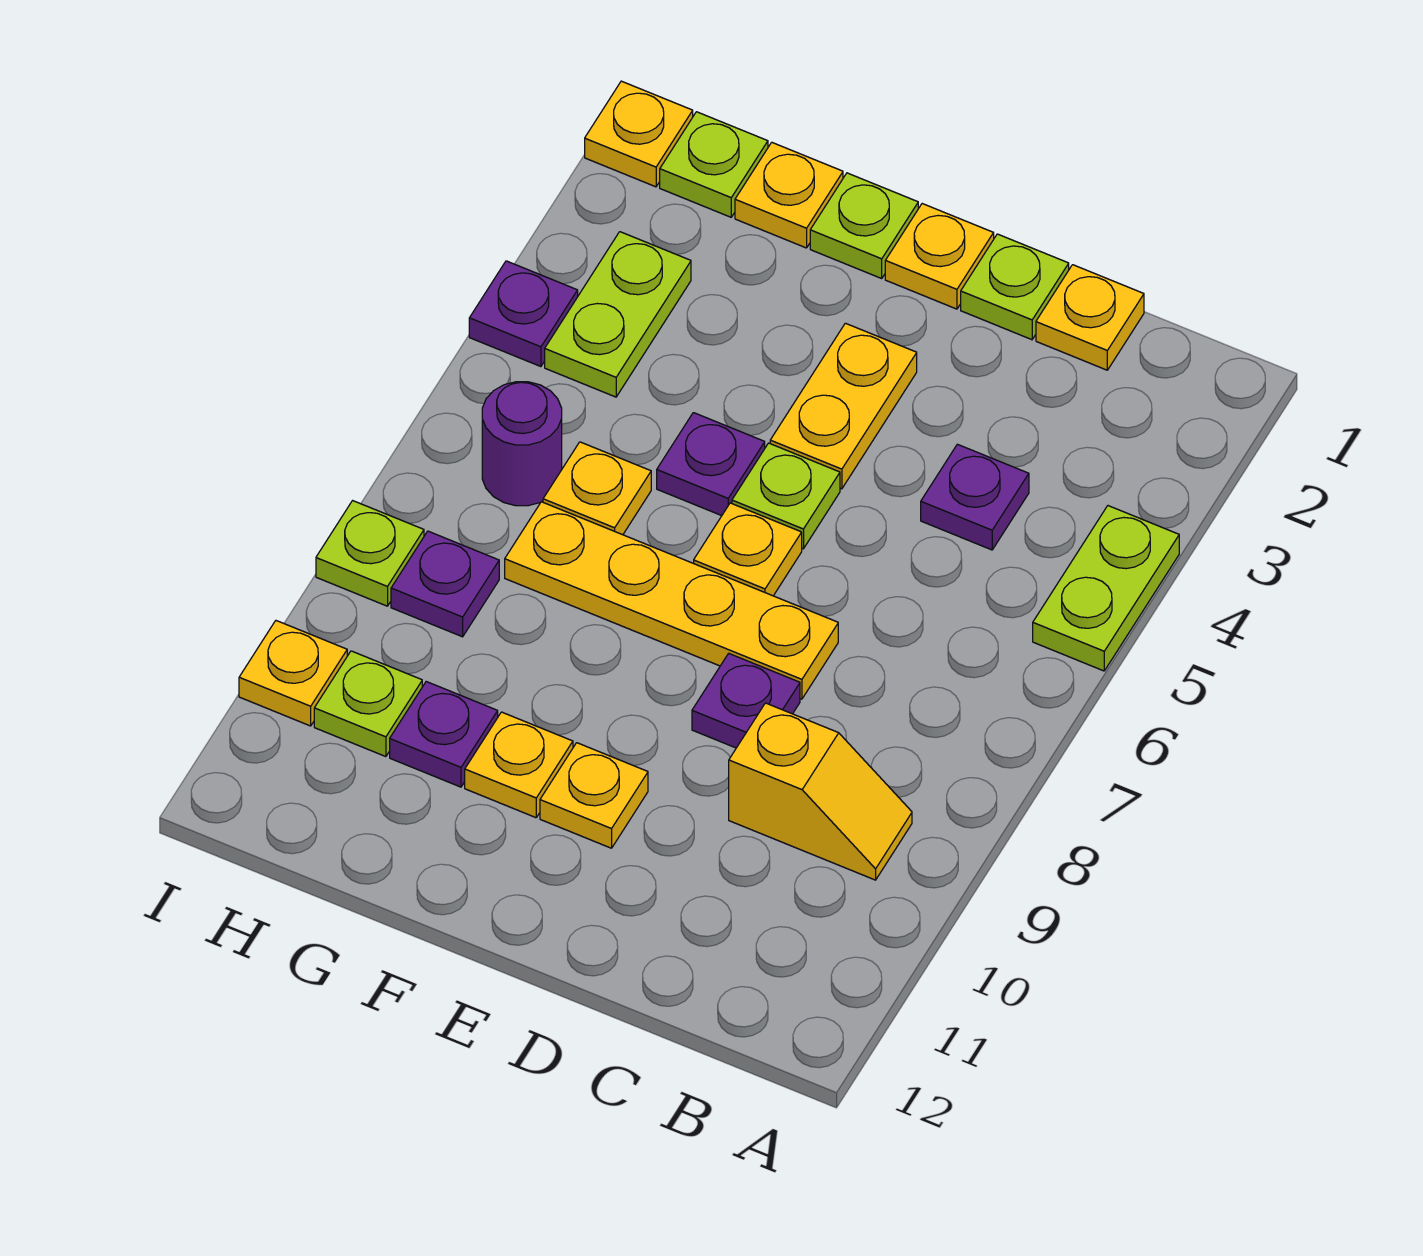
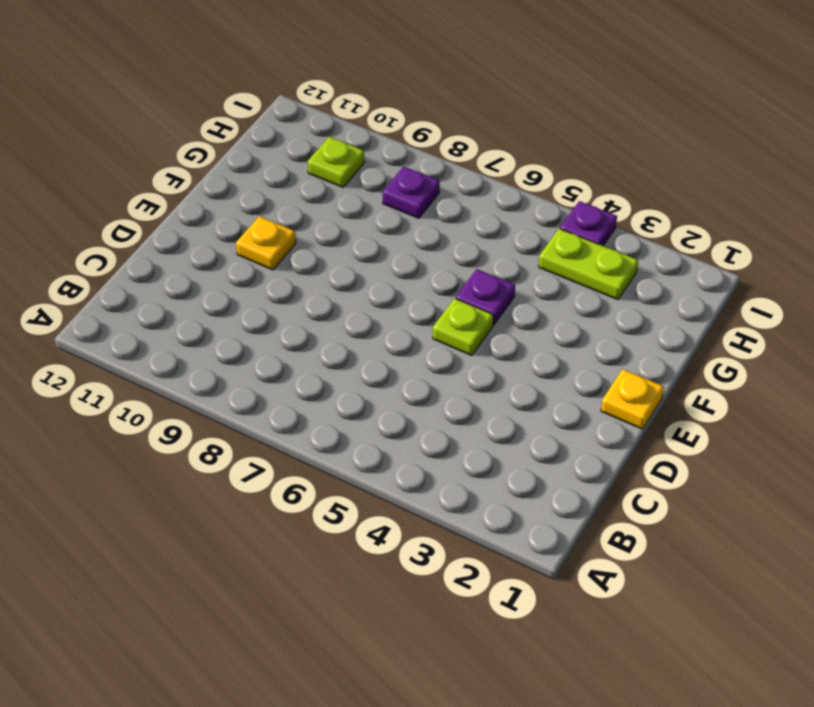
none -> lime plate A4:A5 level 1
none -> yellow slope B9:C9 level 1 top C
none -> yellow plate C1 level 1

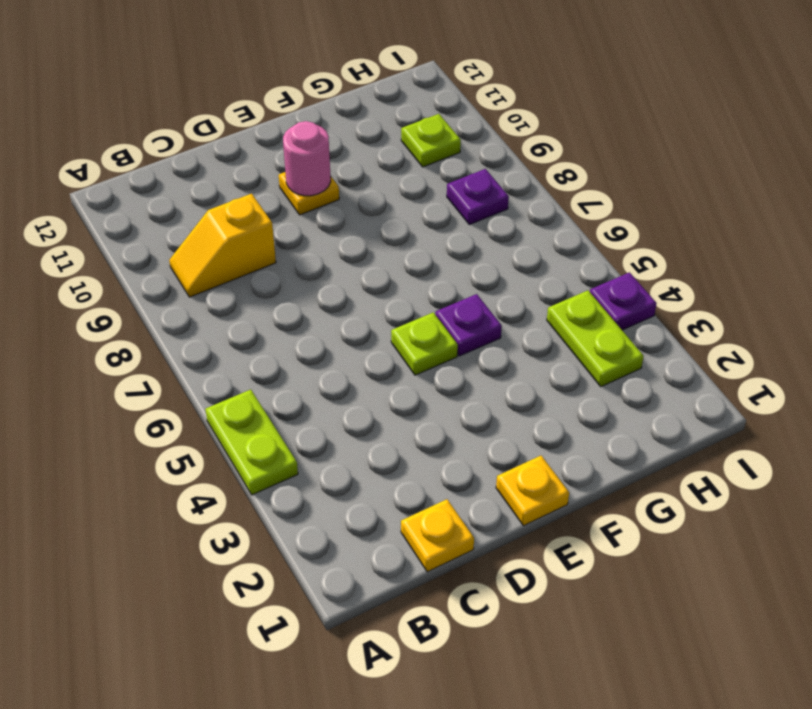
pink round brick E10 level 2 -> none
none -> purple plate C4 level 1
none -> lime plate D1 level 1
none -> yellow plate D7:G7 level 1

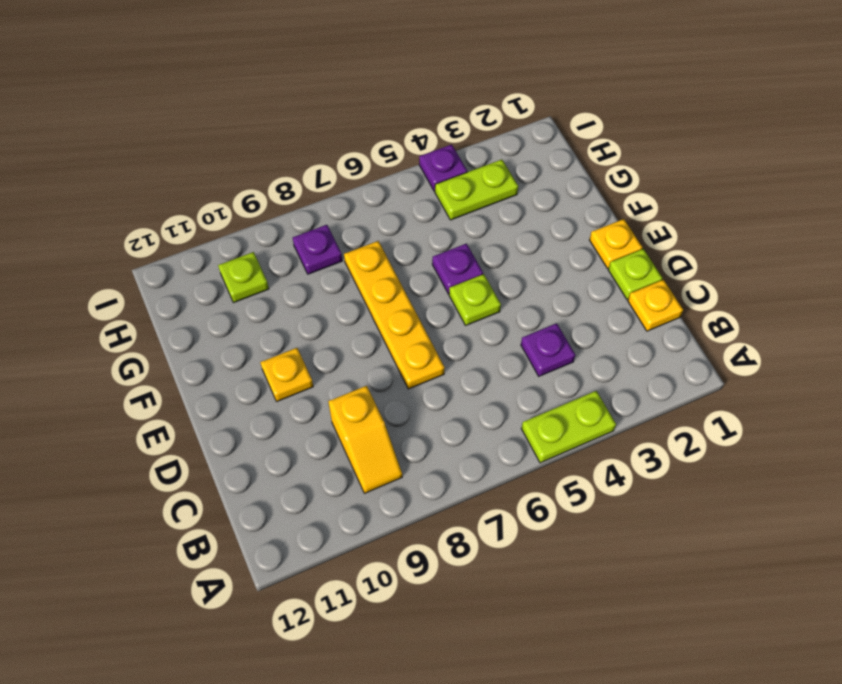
none -> purple plate D8 level 1
none -> yellow plate E3:E4 level 1
none -> yellow plate E6 level 1

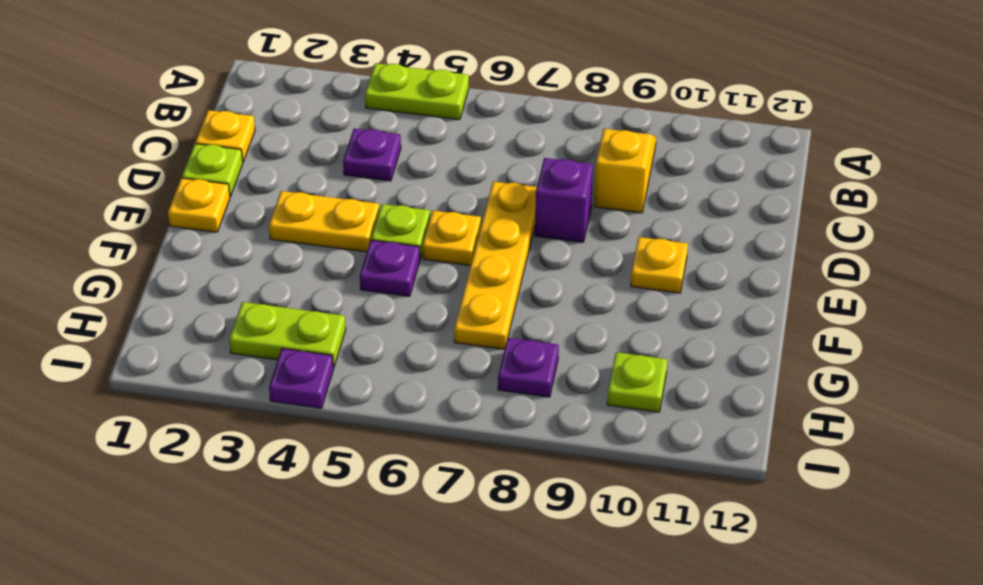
purple brick D8 level 1 -> purple plate D8 level 1
none -> lime plate F1 level 1
none -> yellow plate F10 level 1
none -> yellow plate G1 level 1

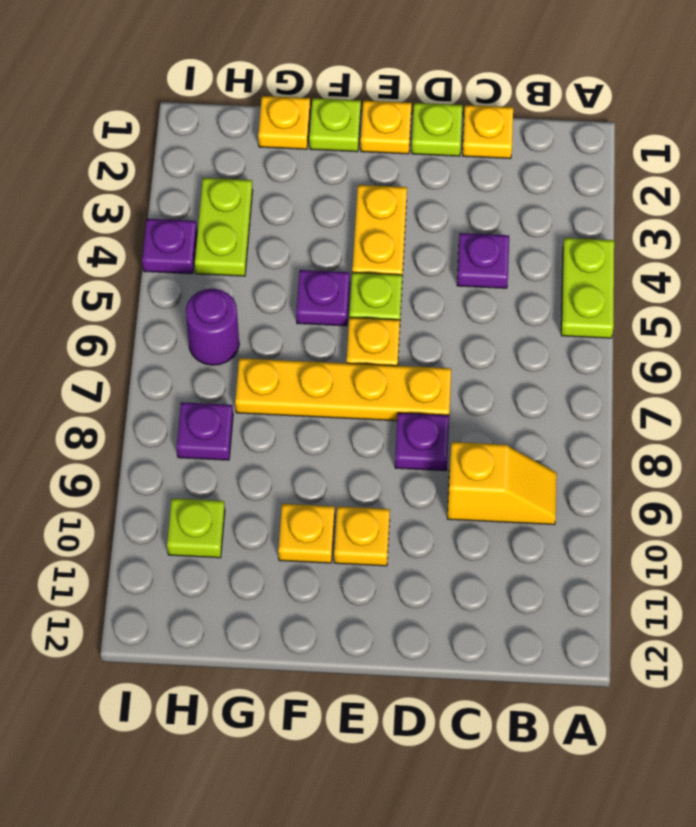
none -> yellow plate G6 level 1
none -> purple plate G10 level 1
none -> lime plate H1 level 1

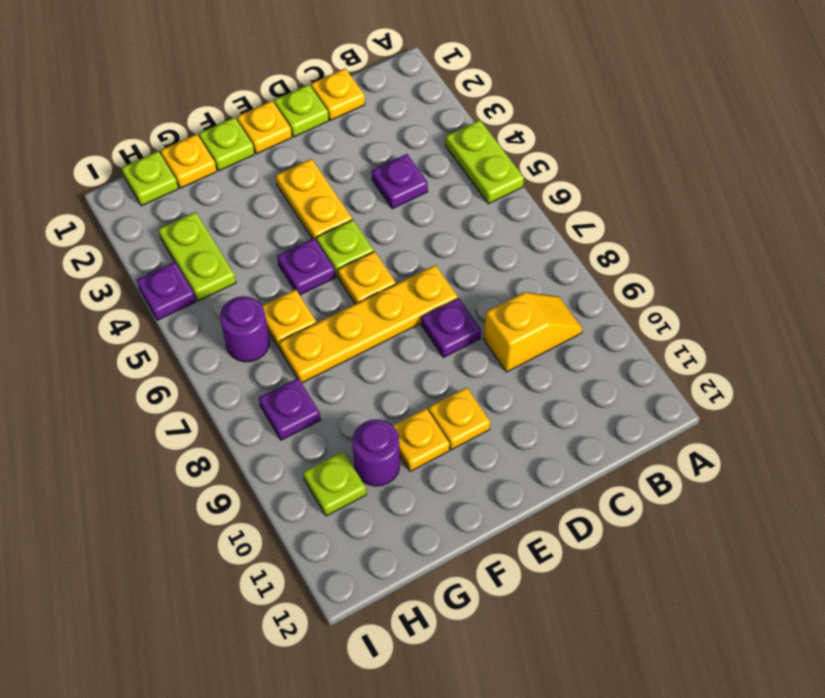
purple round brick G10 level 1 -> purple plate G10 level 1
none -> yellow plate I1 level 1
none -> lime plate I8 level 1
none -> yellow plate I10 level 1

